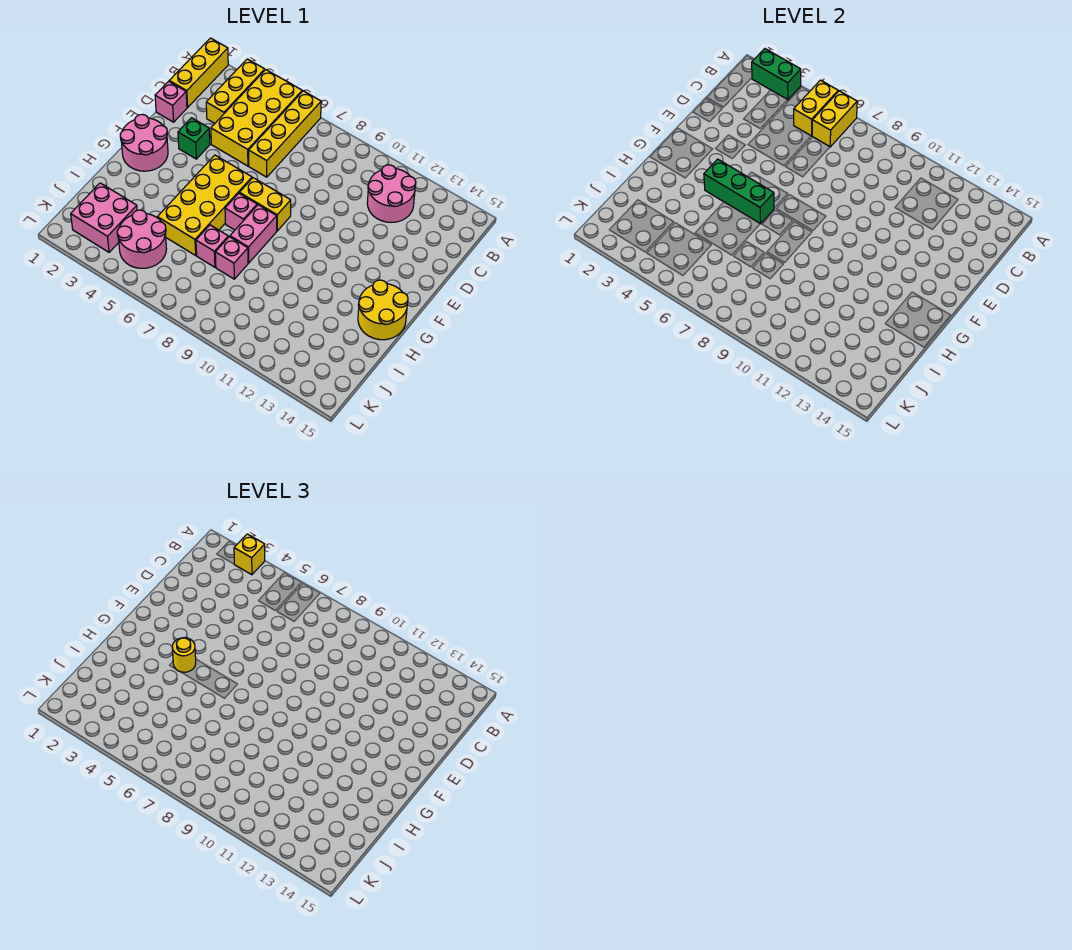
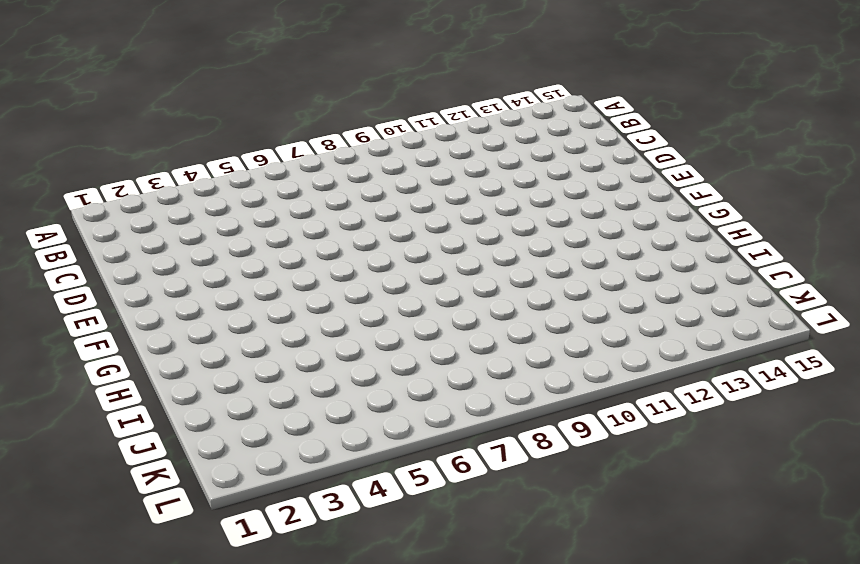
none -> yellow brick A1:C1 level 1
none -> yellow brick A3:C3 level 1
none -> yellow brick A4:D5 level 1

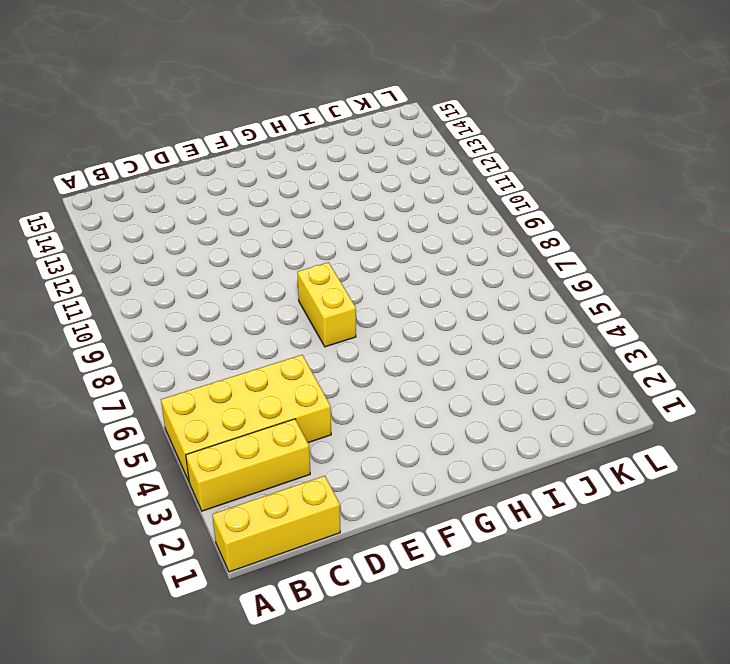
none -> yellow brick A6:D6 level 1
none -> pink round brick B11:C12 level 1
none -> pink brick D1 level 1

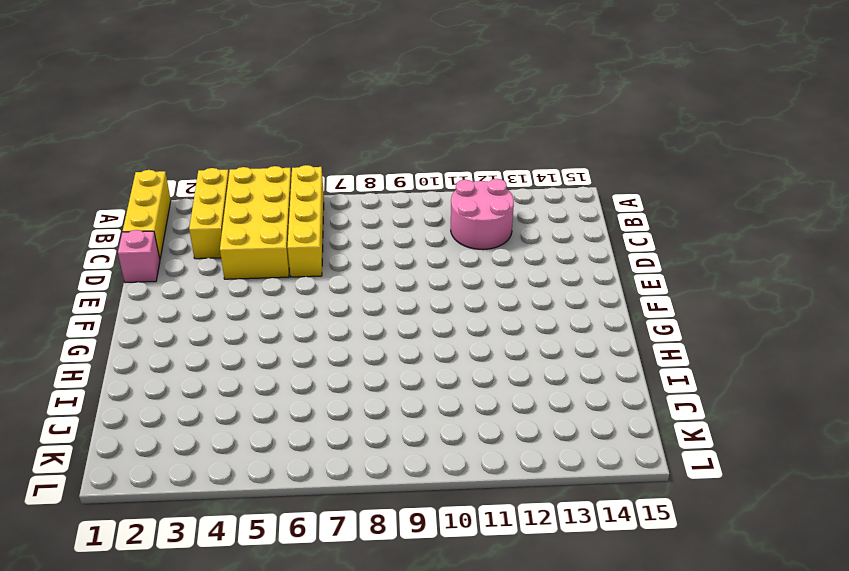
none -> green brick E3 level 1
none -> pink round brick F1:G2 level 1
none -> yellow brick F5:I6 level 1

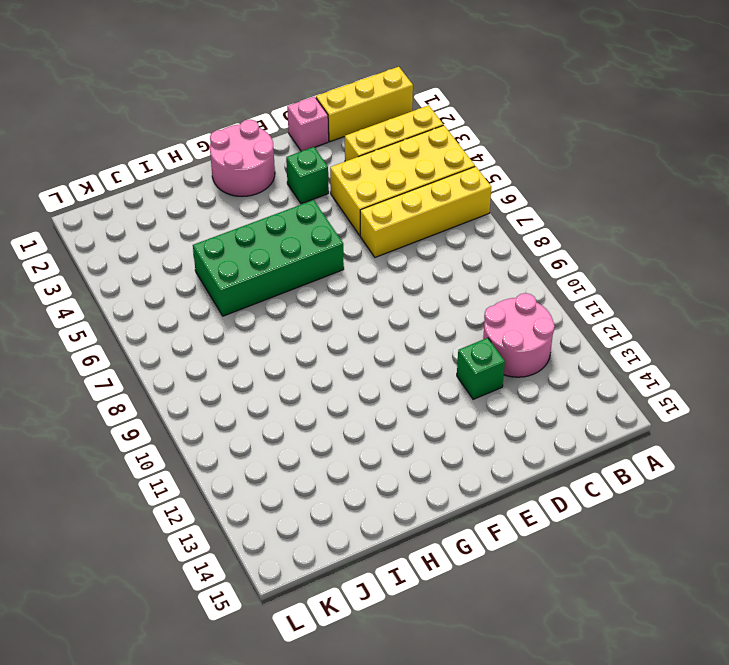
green brick D12 level 1 -> none
green brick F5:I6 level 1 -> yellow brick F5:I6 level 1
none -> yellow brick F7:F8 level 1
none -> pink brick G7 level 1
none -> pink brick G8:H8 level 1

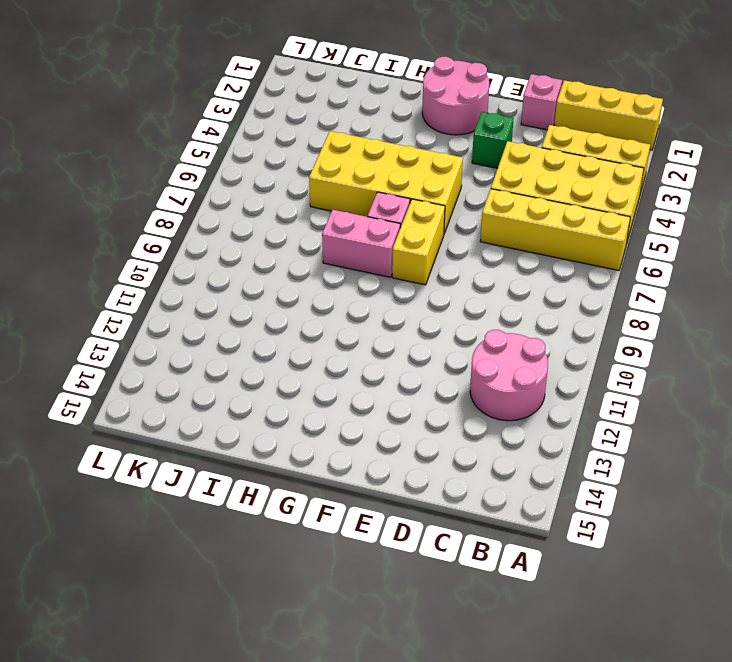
none -> yellow round brick G14:H15 level 1
none -> pink brick I7 level 1
none -> pink brick I8 level 1

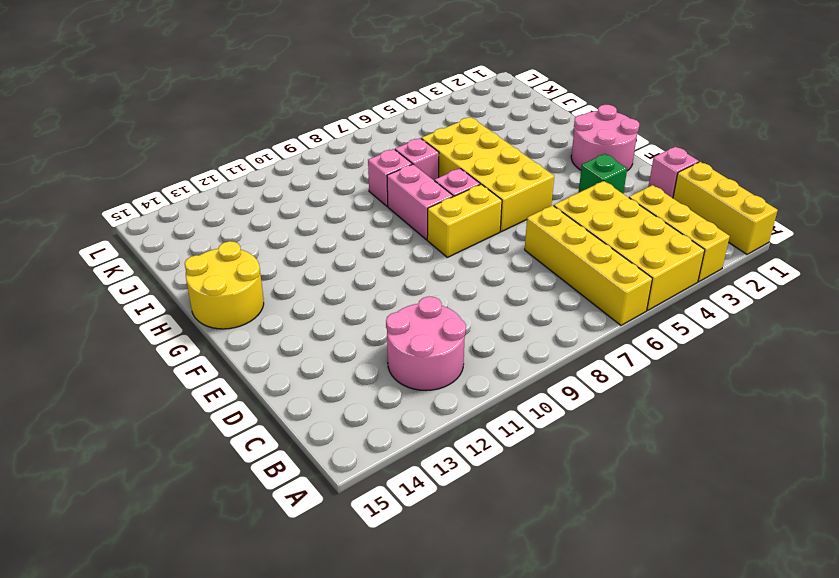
none -> pink brick J2:K3 level 1
none -> pink round brick J4:K5 level 1
none -> green brick A2:A3 level 2

